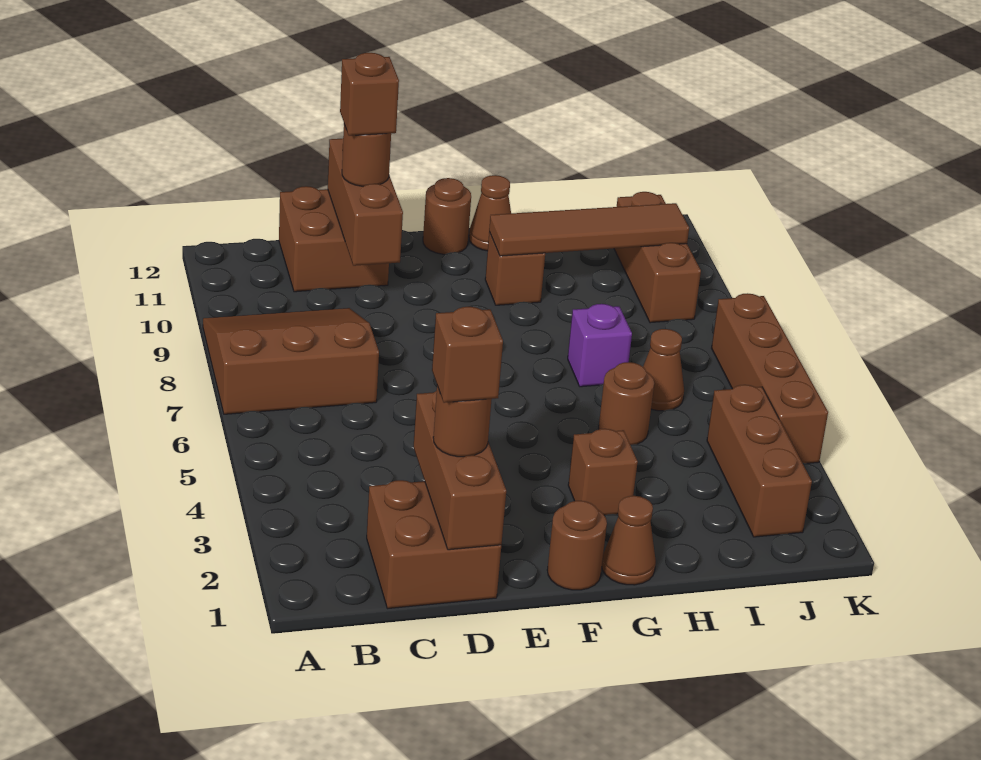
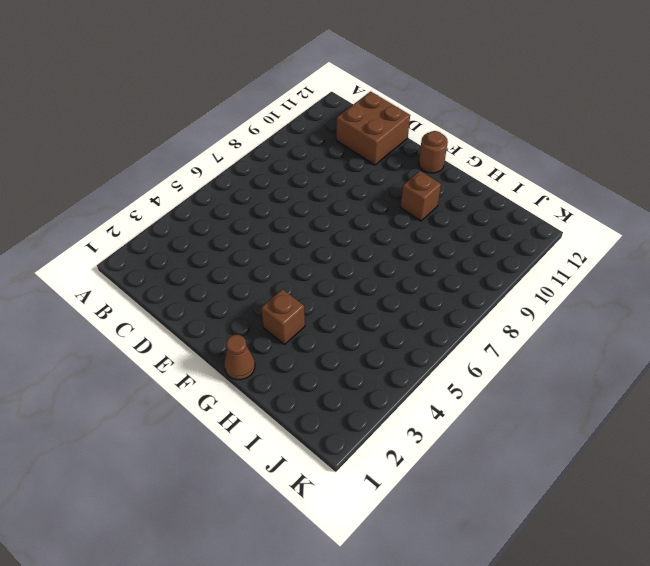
none -> brown slope A7:C9 level 1 top 7
none -> brown brick C1:D2 level 1
none -> brown round brick F1 level 1

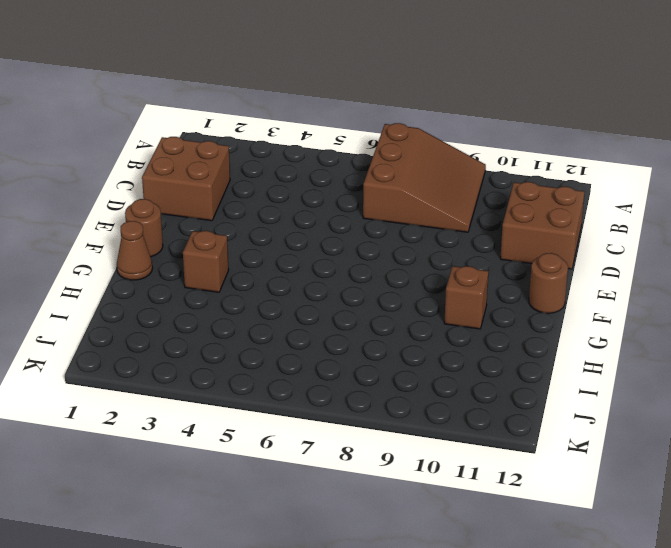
none -> brown cone G12 level 1
none -> brown round brick H5 level 1
none -> purple brick H7 level 1

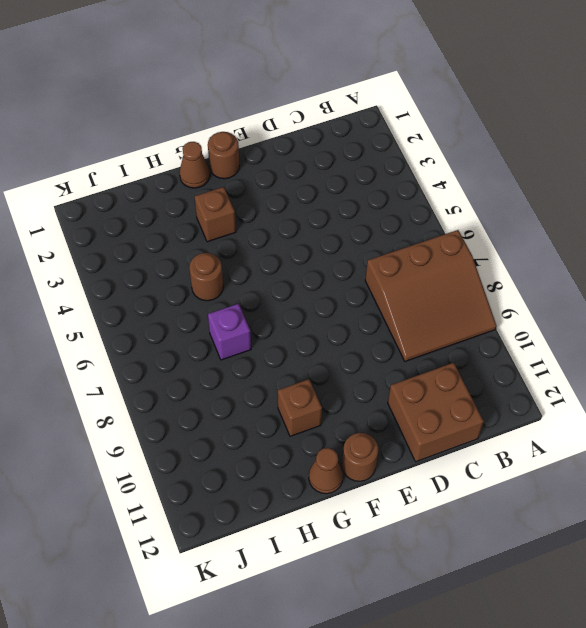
none -> brown brick C1:D2 level 1
none -> brown cone I6 level 1
none -> brown brick J2:J4 level 1

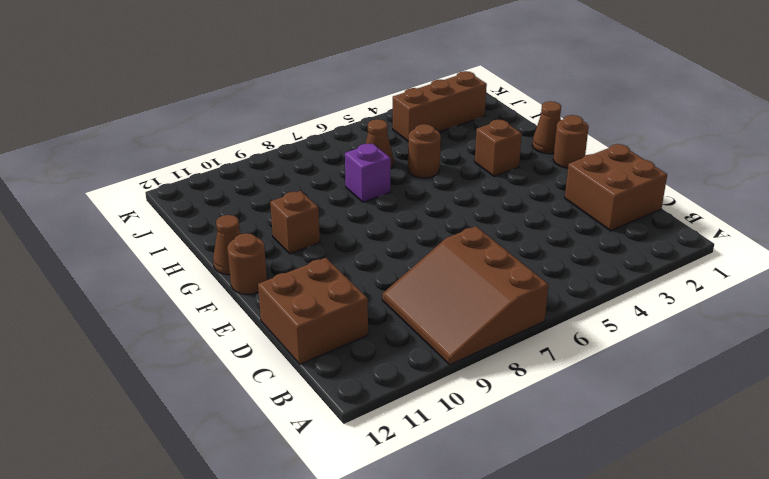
none -> brown brick J9:J11 level 1
none -> brown brick K4:K7 level 1
none -> brown brick D1:D3 level 2

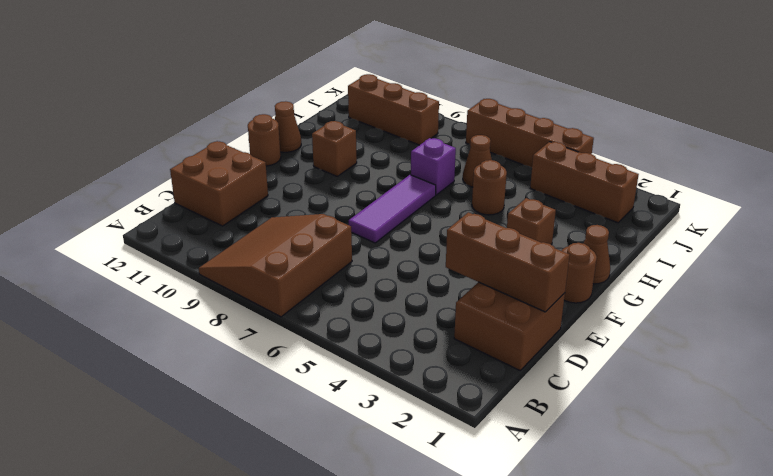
purple tile E7:G7 level 1 -> none
none -> brown brick D10:D12 level 2
none -> brown tile G10:J10 level 2
none -> brown round brick D2 level 3

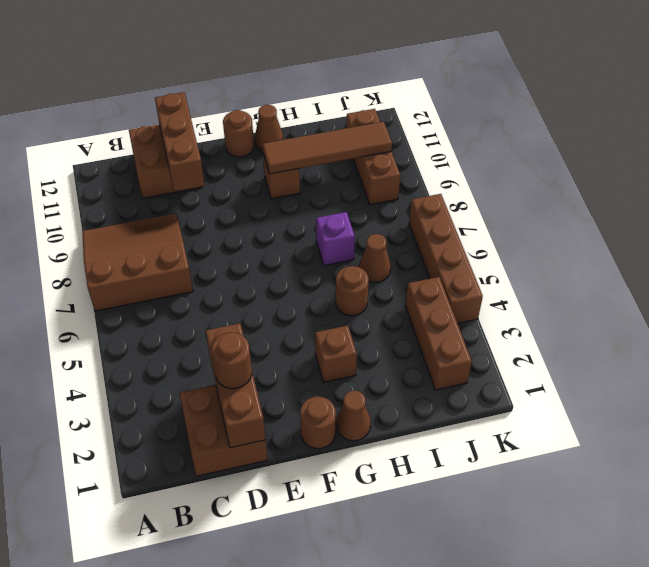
none -> brown round brick D11 level 3
none -> brown brick D2 level 4
none -> brown brick D11 level 4

